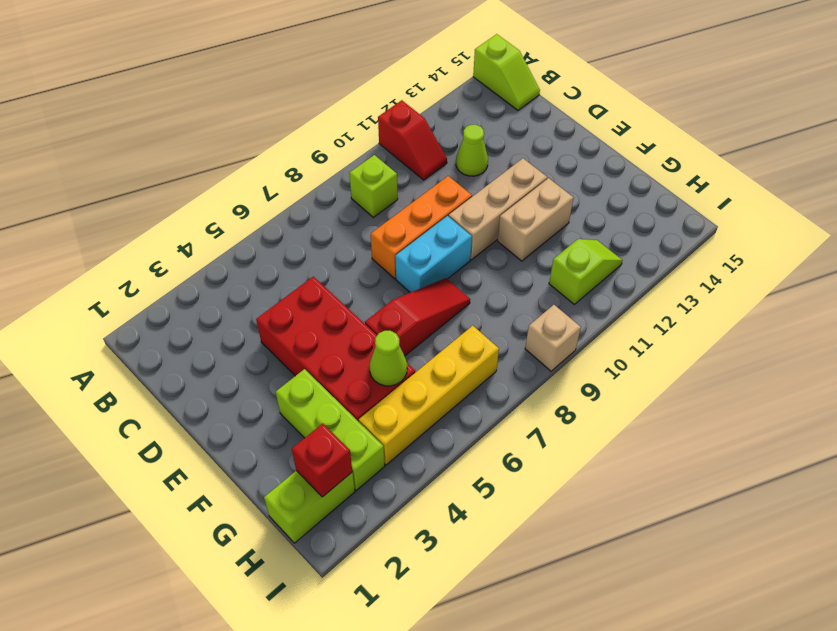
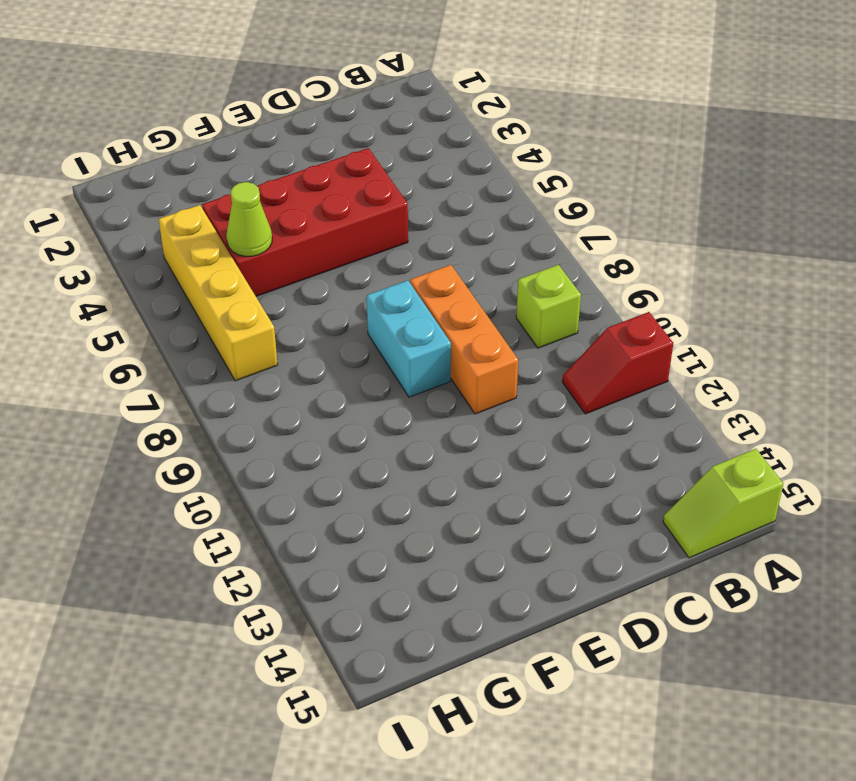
none -> lime cone C12 level 1
none -> tan brick E10:E12 level 1
none -> lime brick F3:H3 level 1

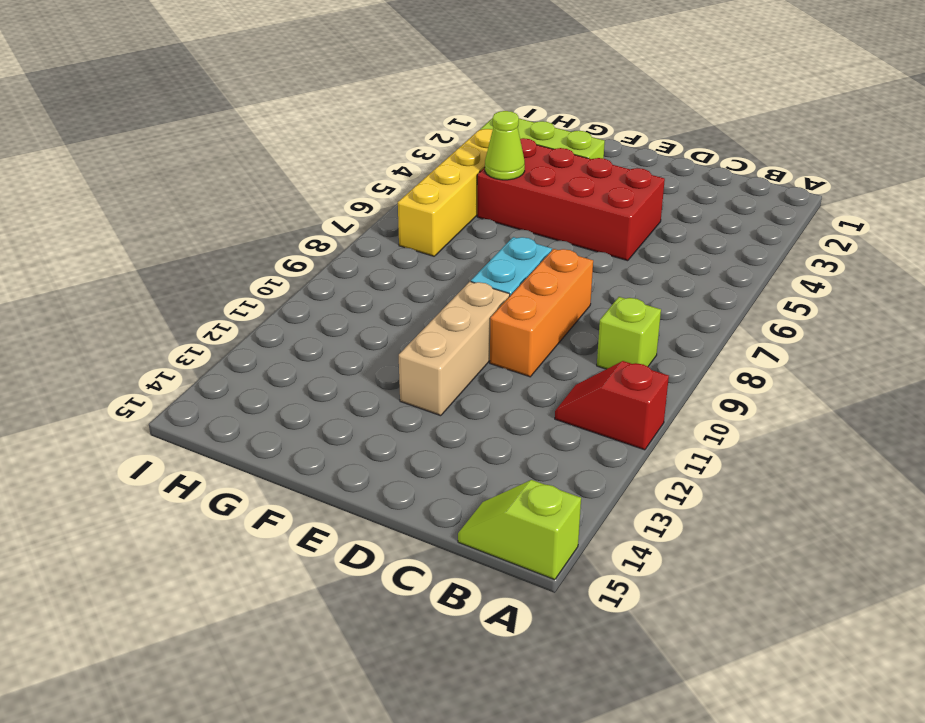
none -> lime cone C12 level 1
none -> red slope F6:F8 level 1 top 6
none -> tan brick F11:F12 level 1

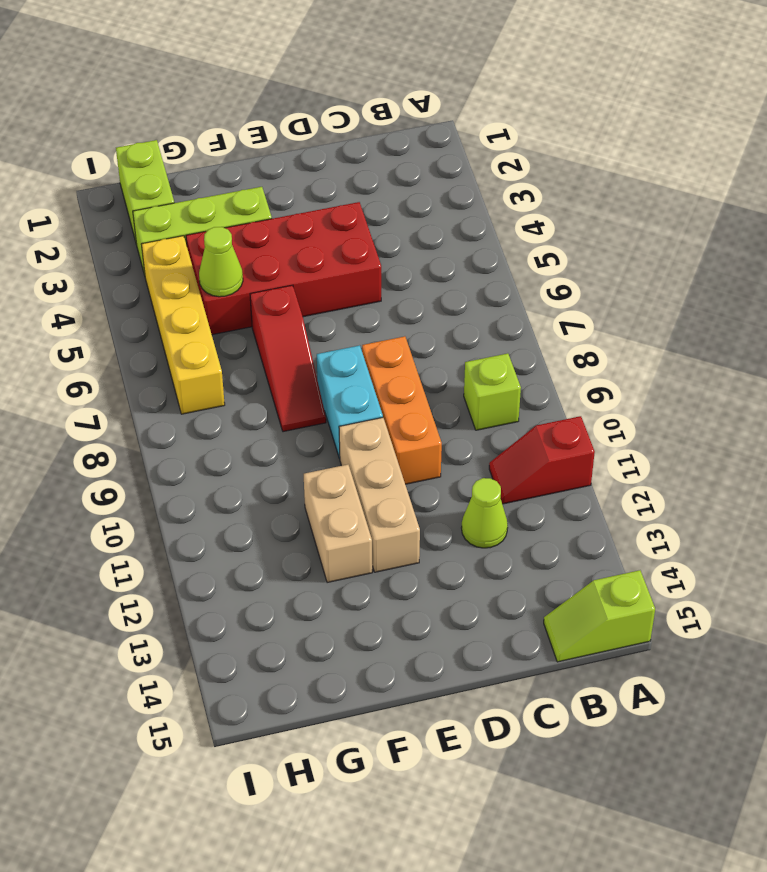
none -> lime slope H11:H12 level 1 top 11
none -> tan brick I9 level 1
none -> red brick H2 level 2

